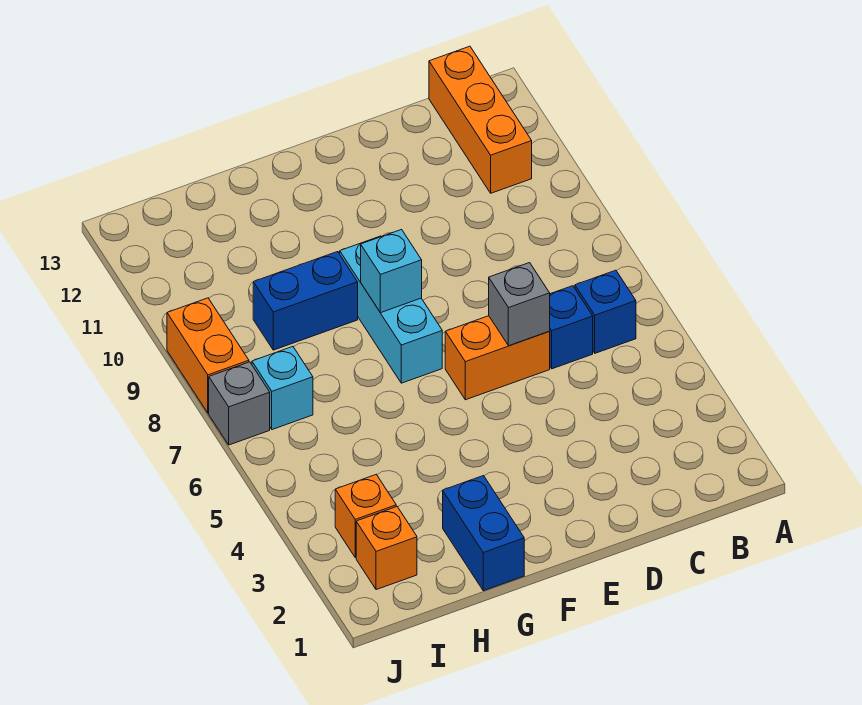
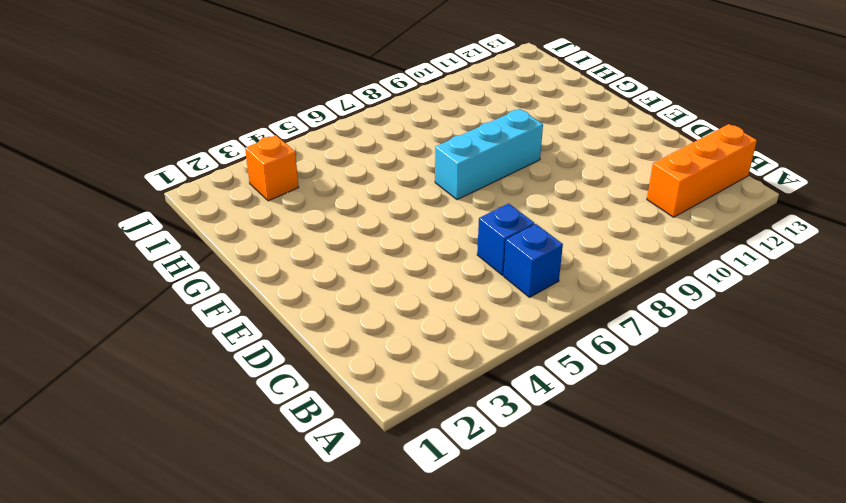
none -> orange brick D6:E6 level 1
none -> blue brick G1:G2 level 1
none -> blue brick G9:H9 level 1

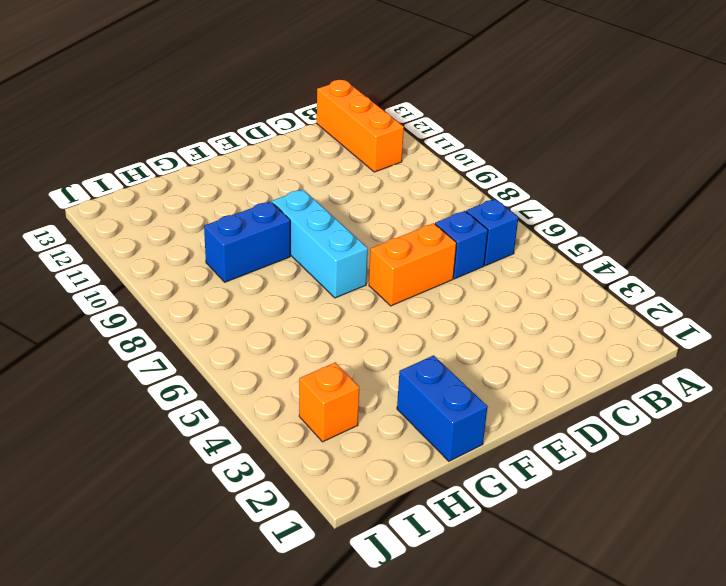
none -> orange brick I2 level 1
none -> cyan brick I7 level 1
none -> grey brick J7 level 1

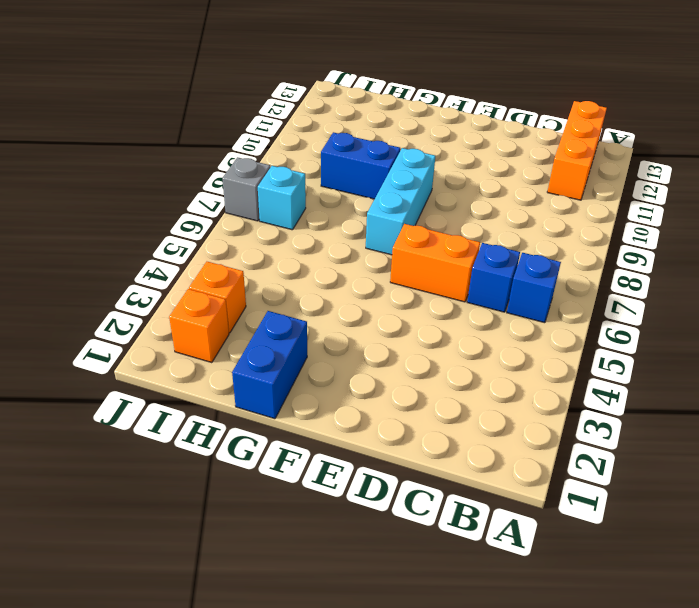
none -> orange brick J8:J9 level 1
none -> grey brick D6 level 2
none -> cyan brick F8 level 2

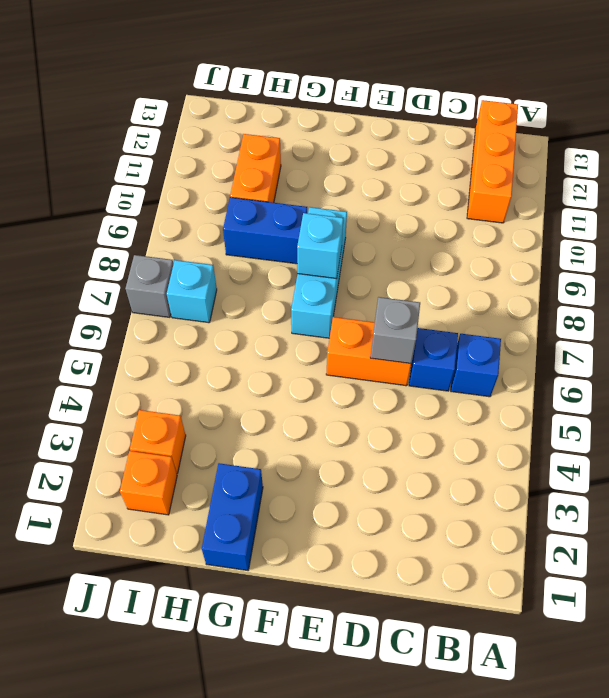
orange brick H10:H11 level 1 -> orange brick J8:J9 level 1

